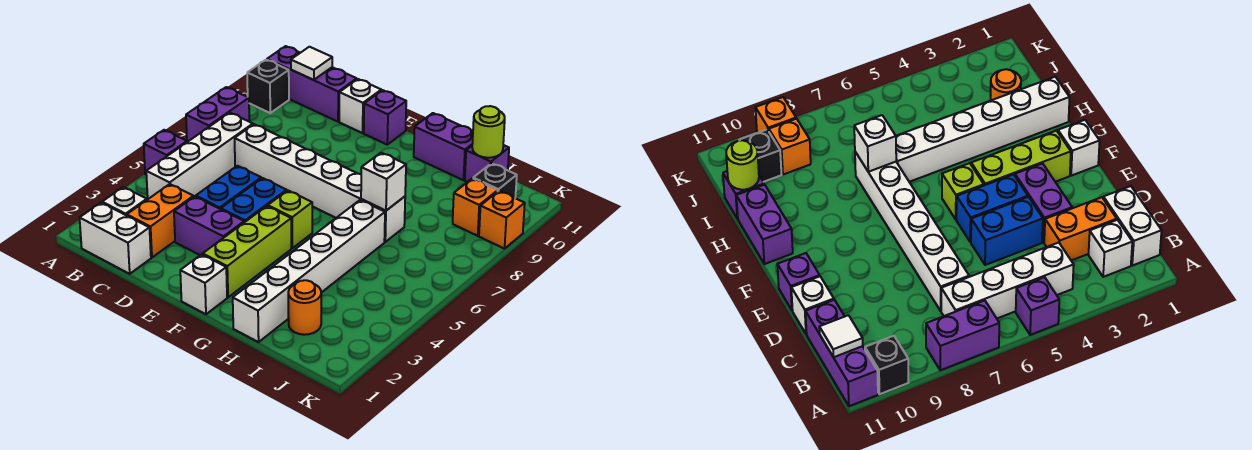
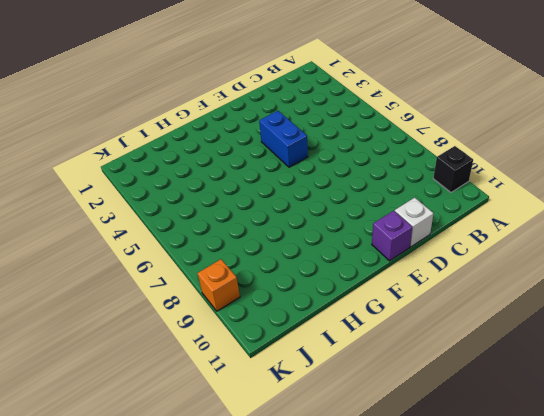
none -> purple brick A5 level 1
none -> purple brick A7:A8 level 1
none -> purple brick A11:C11 level 1

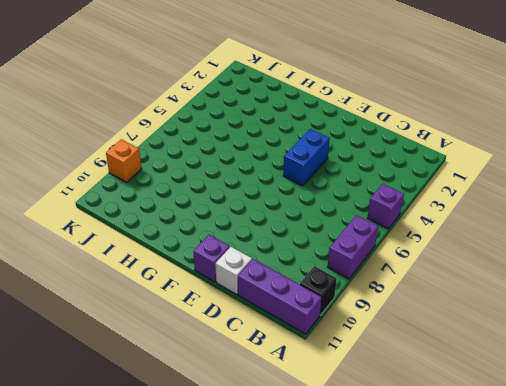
none -> white brick B1:C1 level 1
none -> white brick B2 level 1
none -> white brick B4:B7 level 1

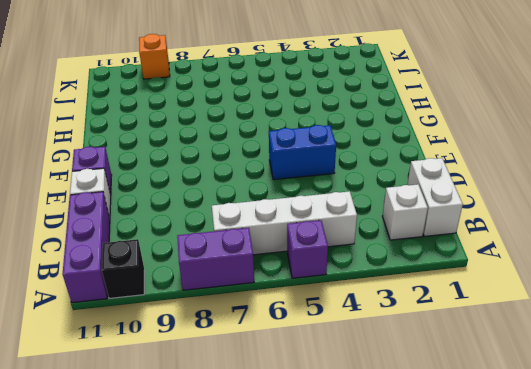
none -> orange brick C2:C3 level 1
none -> white brick C7:H7 level 1
none -> purple brick D3:E3 level 1

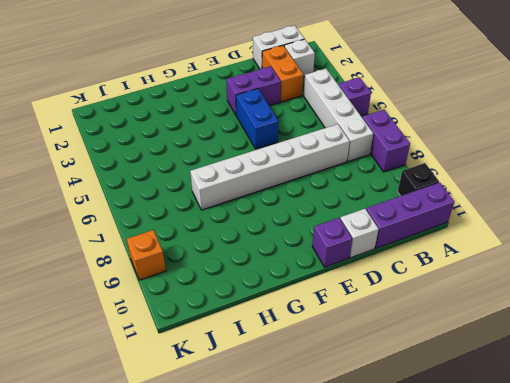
none -> blue brick D4:D5 level 1
none -> white brick F1 level 1
none -> lime brick F2:F4 level 1

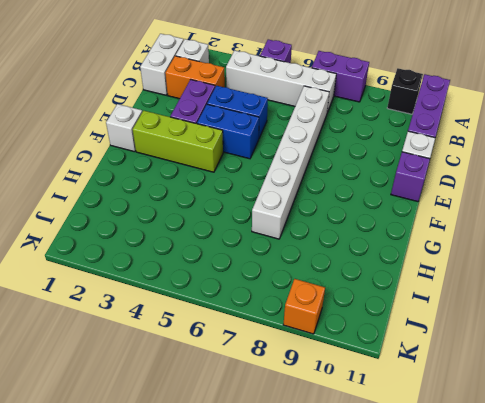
none -> lime brick F5 level 1
none -> purple brick G11:H11 level 1
none -> white brick H1:H6 level 1

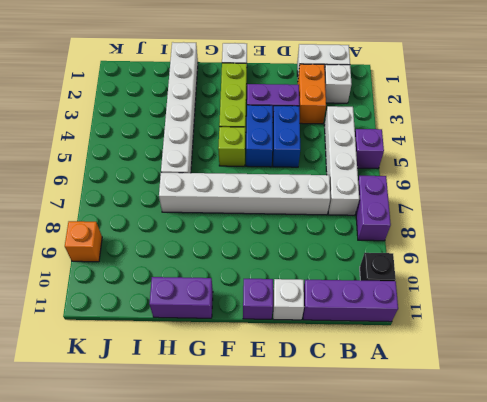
none -> orange round brick I2 level 1
none -> purple brick I11 level 1
none -> orange brick J9 level 1

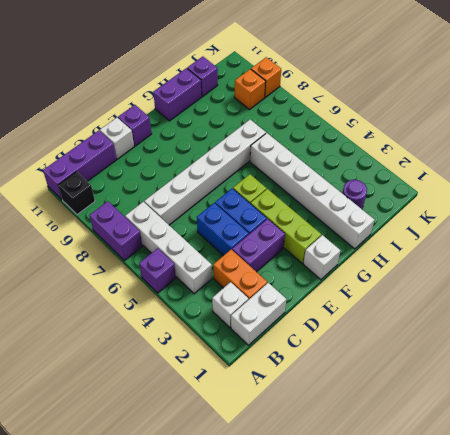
purple round brick I2 level 1 -> orange round brick I2 level 1
none -> black brick J10 level 1
none -> white tile B11 level 2
none -> white brick H7 level 2

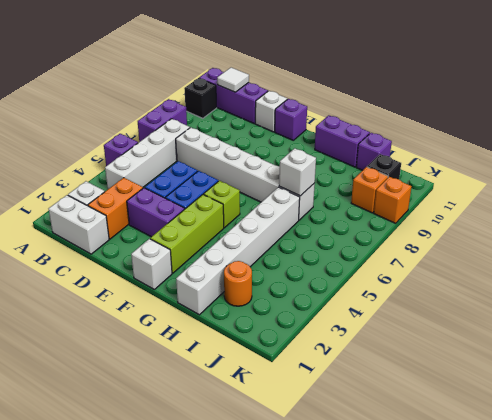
none -> lime round brick I11 level 2

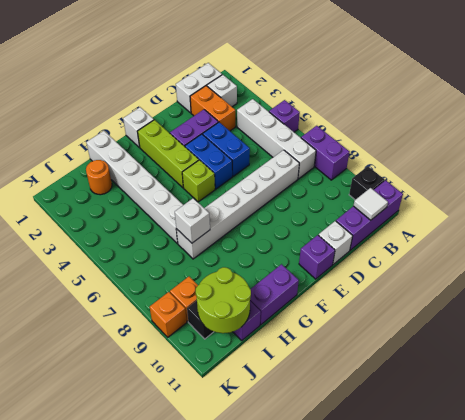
lime round brick I10:J11 level 2 -> lime round brick I11 level 2

